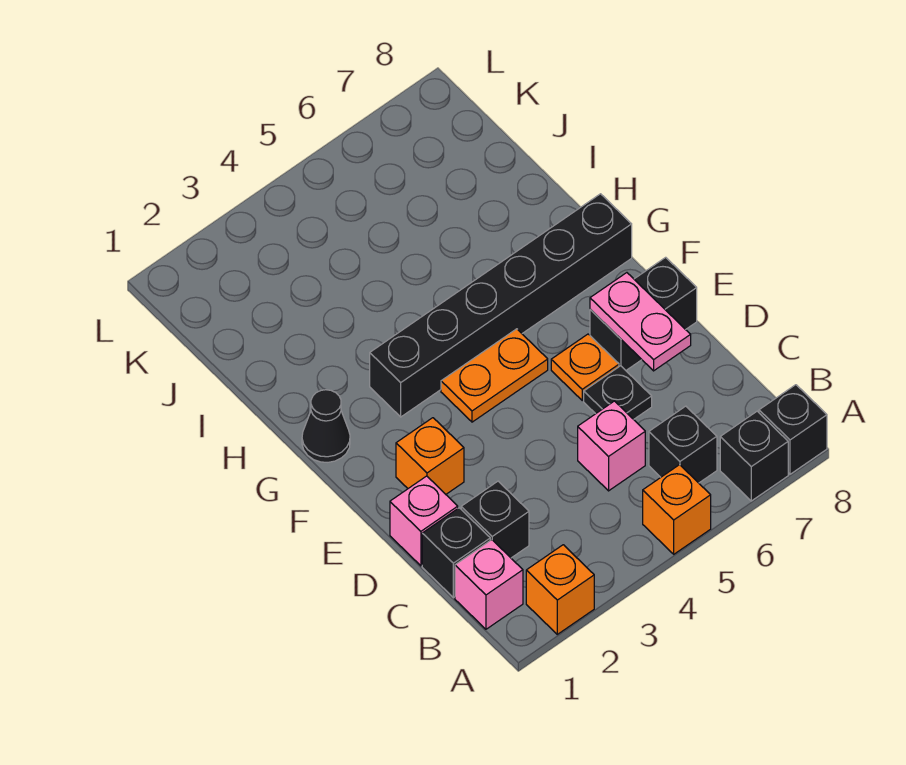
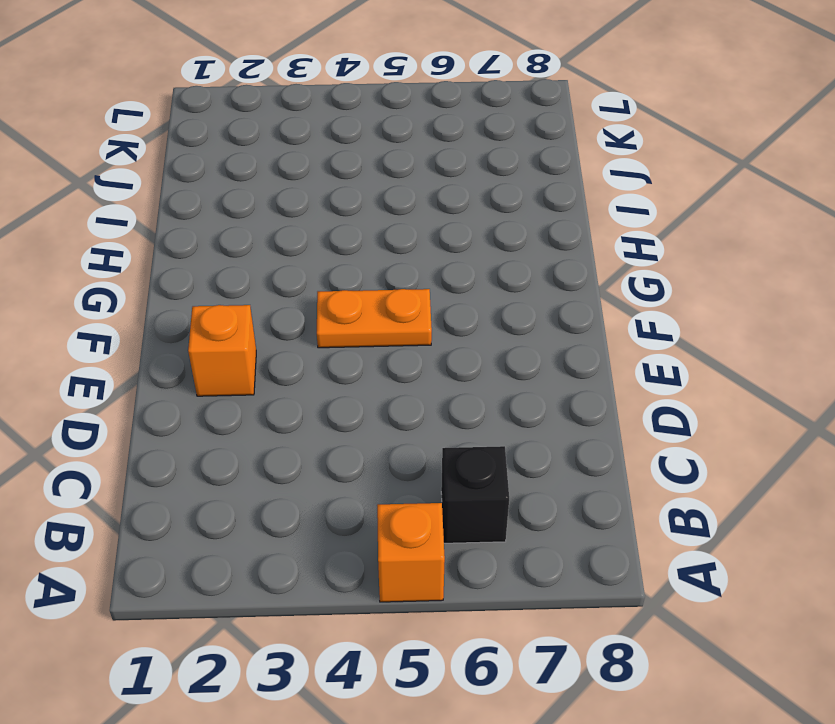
none -> orange brick A2 level 1
none -> black brick A7 level 1
none -> black brick A8 level 1

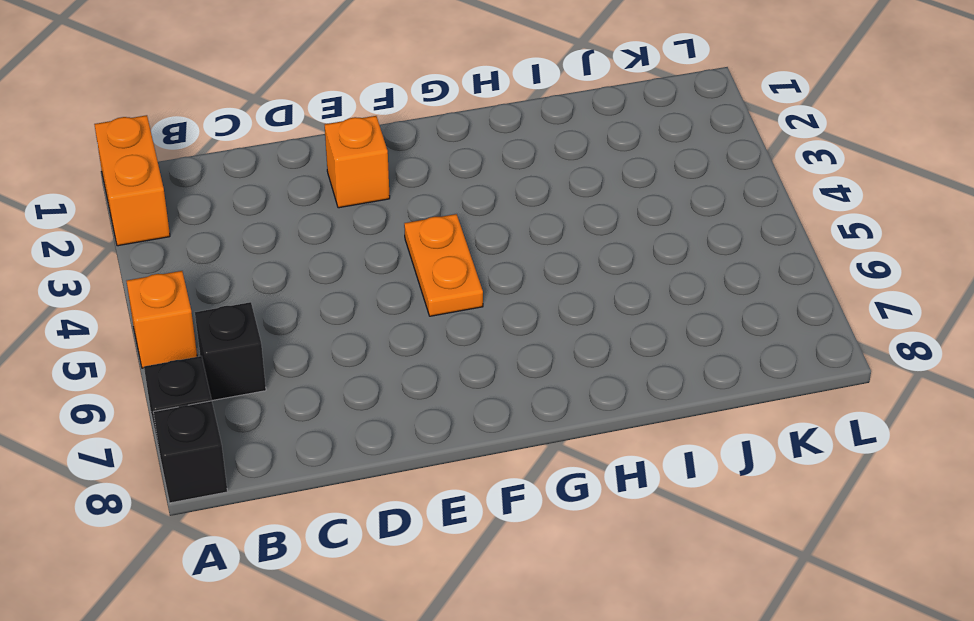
orange brick A1:A2 level 1 -> orange brick A2 level 1
none -> pink brick B1 level 1
none -> black brick C1 level 1
none -> black brick C2 level 1

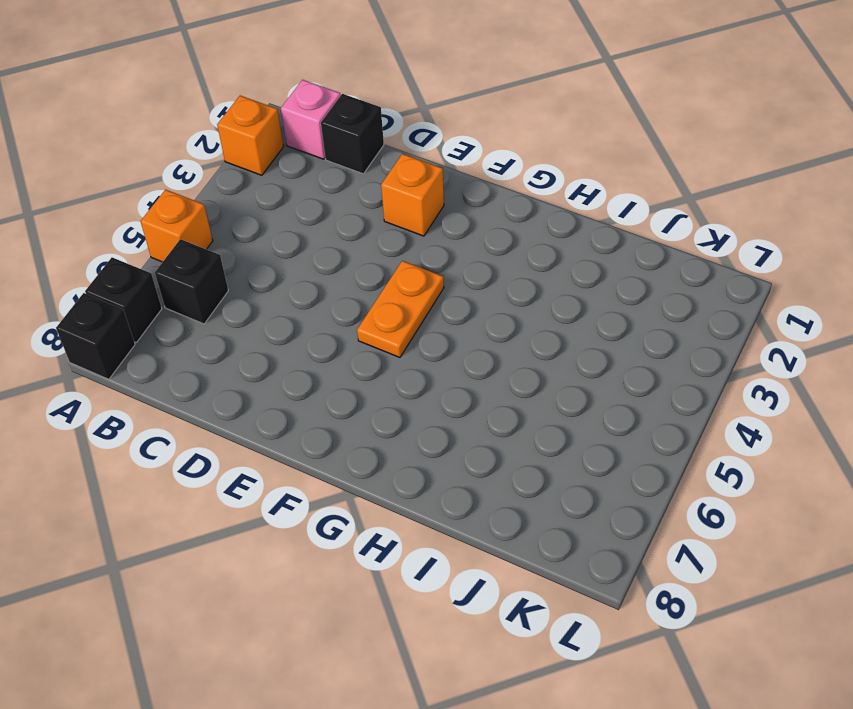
none -> black brick C2 level 1
none -> pink brick C5 level 1
none -> pink brick D1 level 1

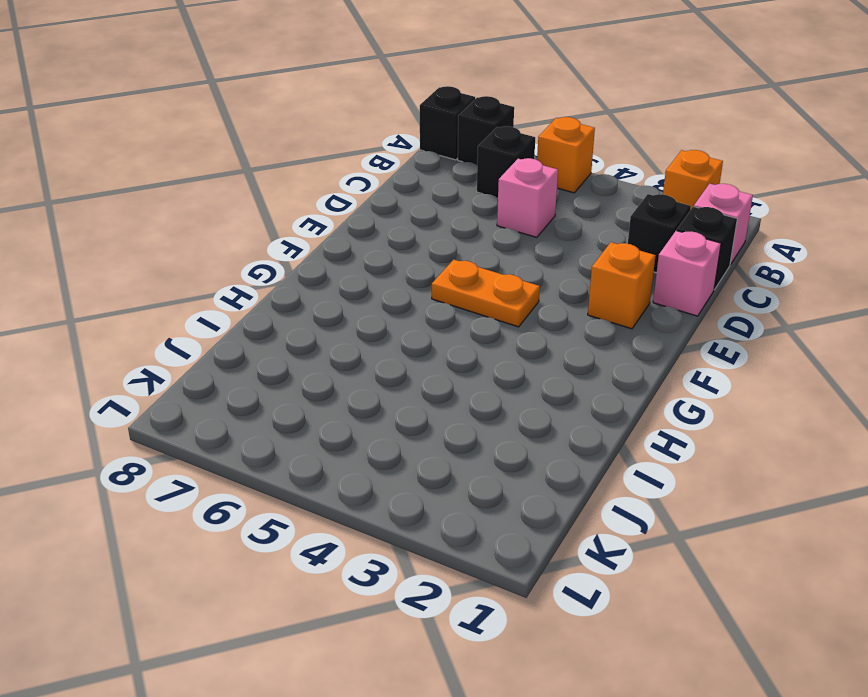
none -> black plate D6 level 1
none -> orange plate E6 level 1
none -> black brick E7:E8 level 1

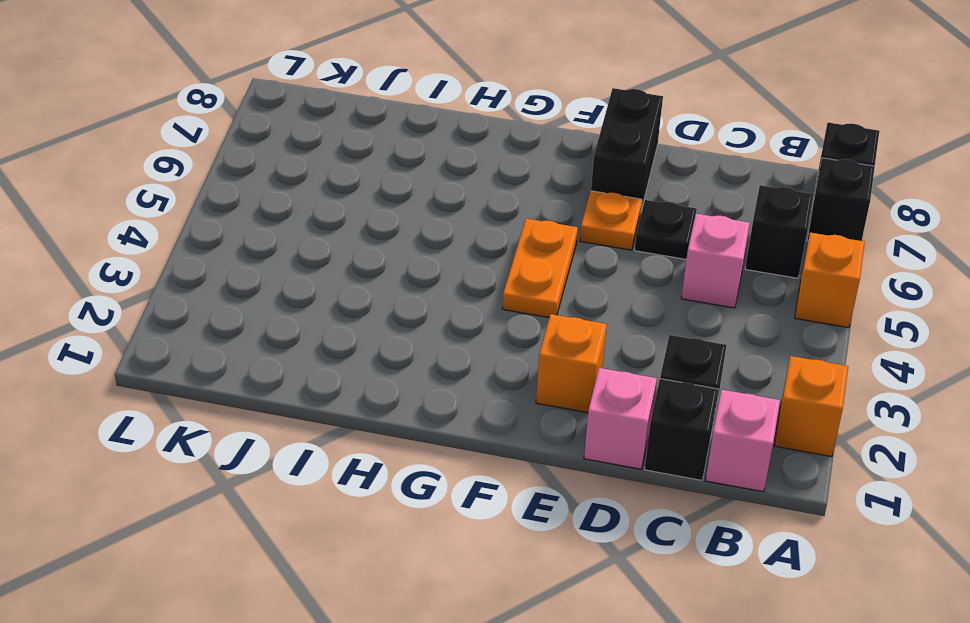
none -> black cone G1 level 1
none -> black brick G3:G8 level 1
none -> pink plate D7:E7 level 2

